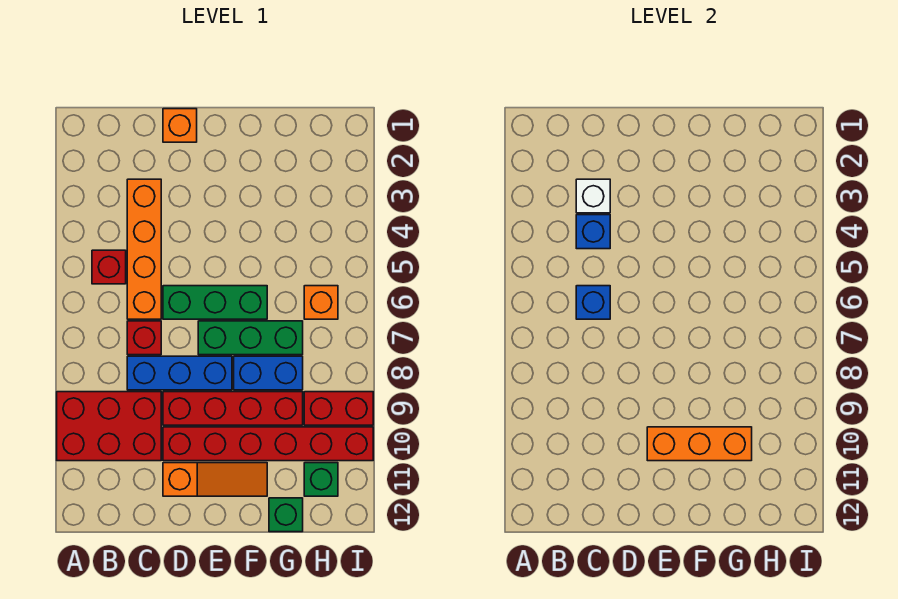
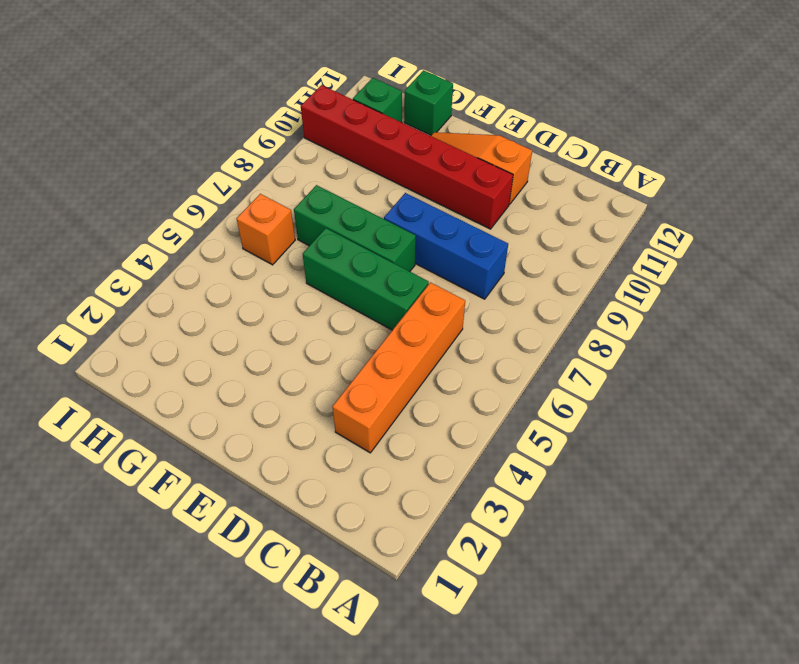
none -> red brick A9:C10 level 1
none -> red brick B5 level 1
none -> red brick C7 level 1

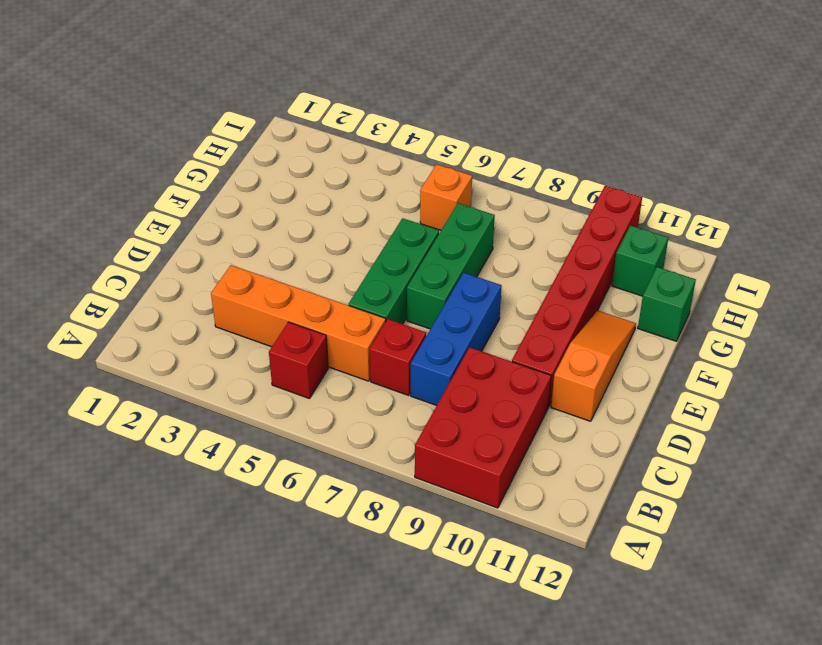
none -> orange brick D1 level 1
none -> red brick D9:G9 level 1
none -> blue brick F8:G8 level 1

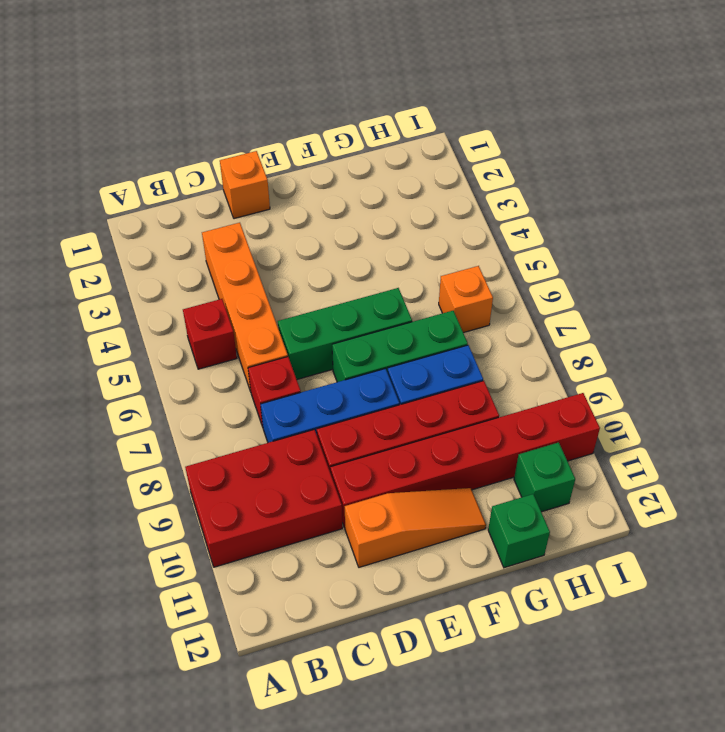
none -> red brick H9:I9 level 1
none -> white brick C3 level 2
none -> blue brick C4 level 2

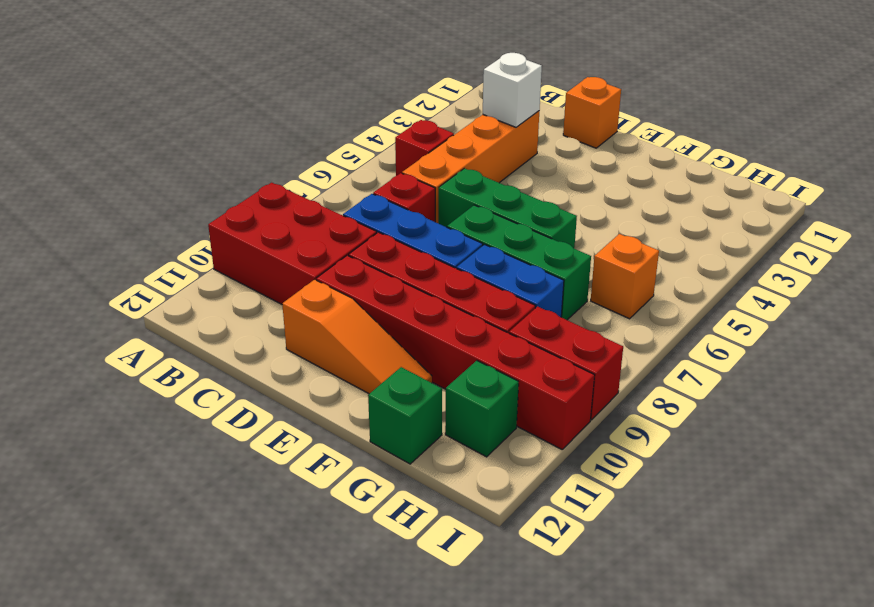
none -> blue brick C4 level 2
none -> blue brick C6 level 2
none -> orange brick E10:G10 level 2

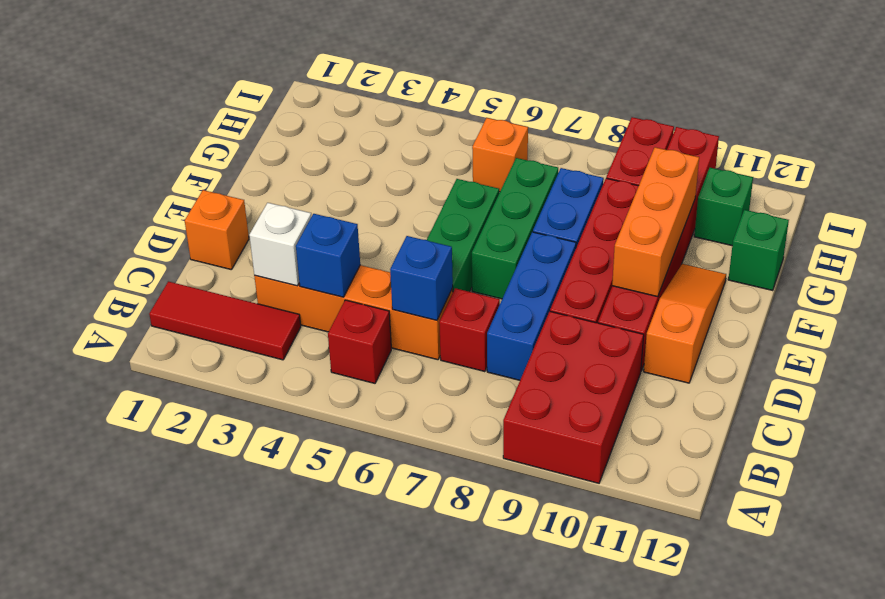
red tile B1:B3 level 1 -> none

